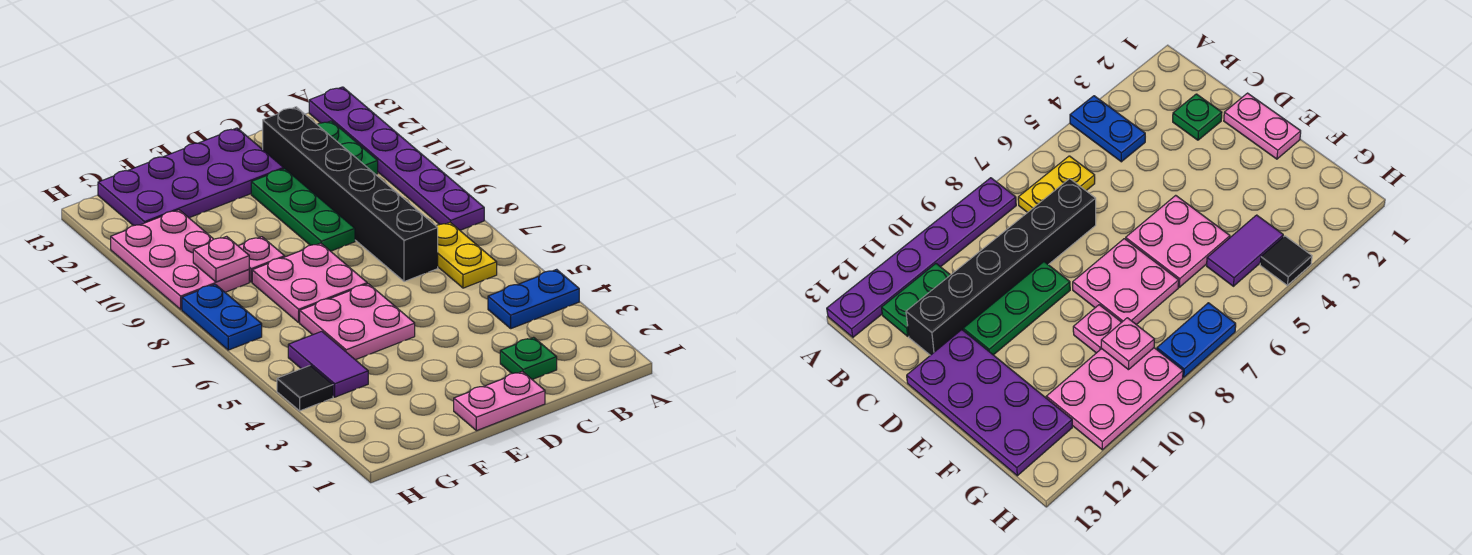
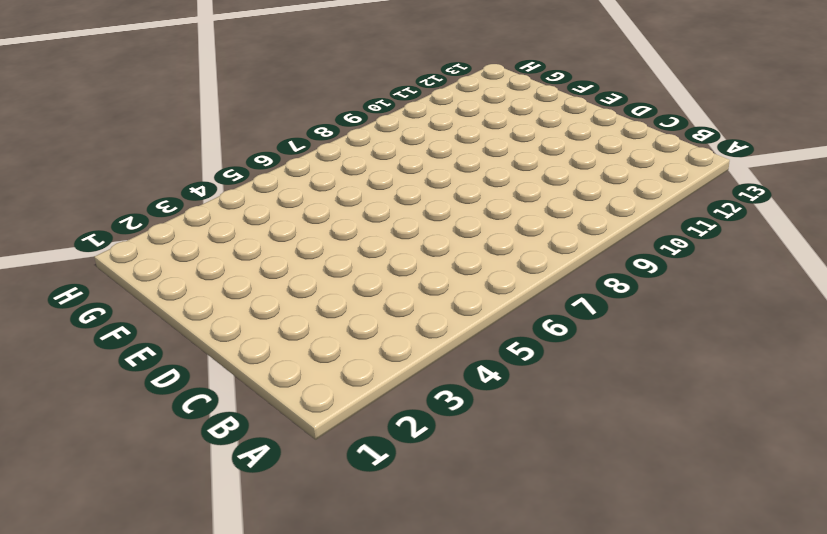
none -> blue plate A4:B4 level 1
none -> purple plate A8:A13 level 1
none -> yellow plate B6:B7 level 1

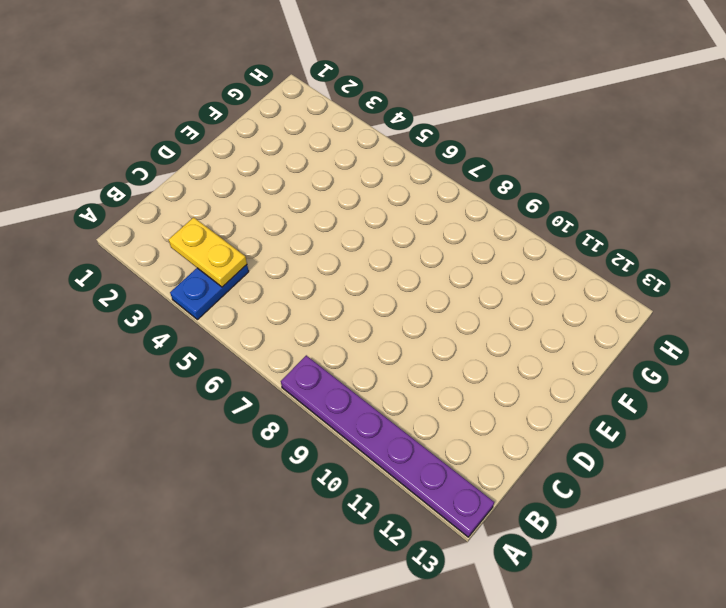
yellow plate B3:B4 level 2 -> yellow plate B6:B7 level 1
none -> green plate B11:B12 level 1
none -> green plate C2 level 1
none -> black brick C7:C12 level 1

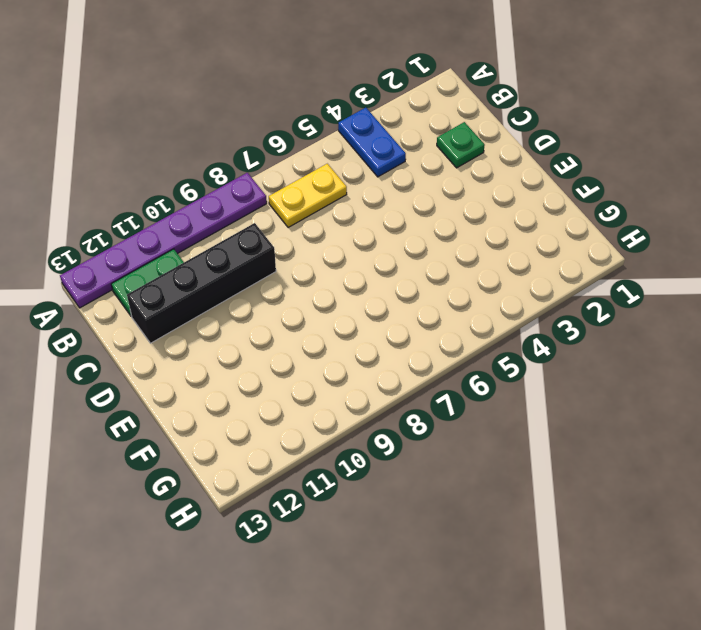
black brick C9:C12 level 1 -> black brick C7:C12 level 1
none -> pink plate D1:E1 level 1
none -> green plate D9:D11 level 1
none -> purple plate D12:G13 level 1

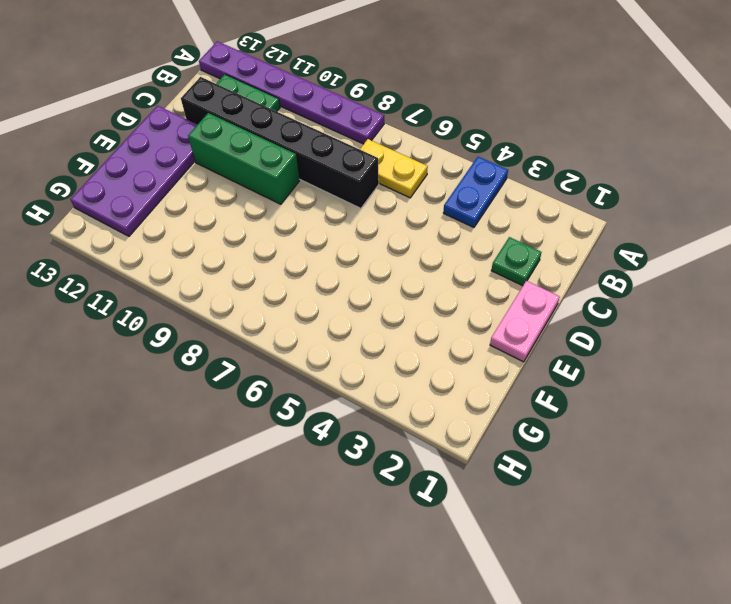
green brick D9:D11 level 1 -> green plate D9:D11 level 1
none -> pink plate E5:F6 level 1
none -> pink plate E7:F8 level 1
none -> pink plate F9 level 1

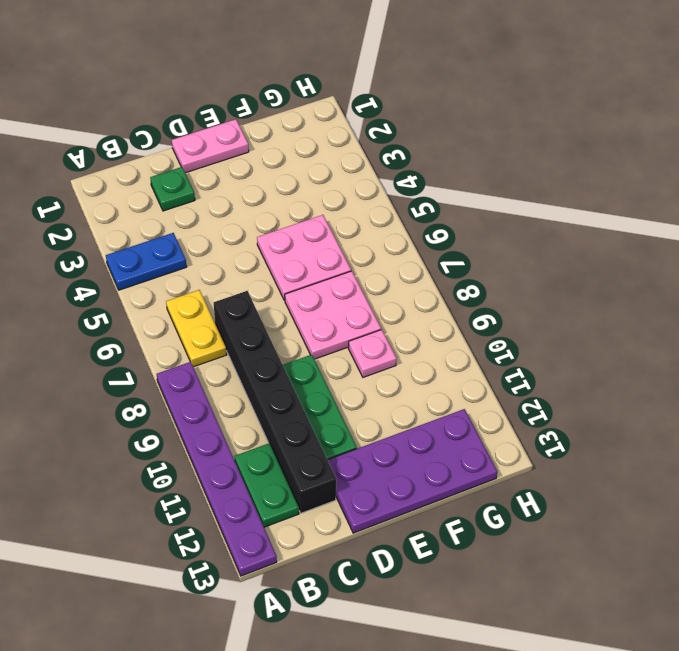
none -> purple tile G4:G5 level 1
none -> pink plate G9:H11 level 1
none -> black tile H4 level 1

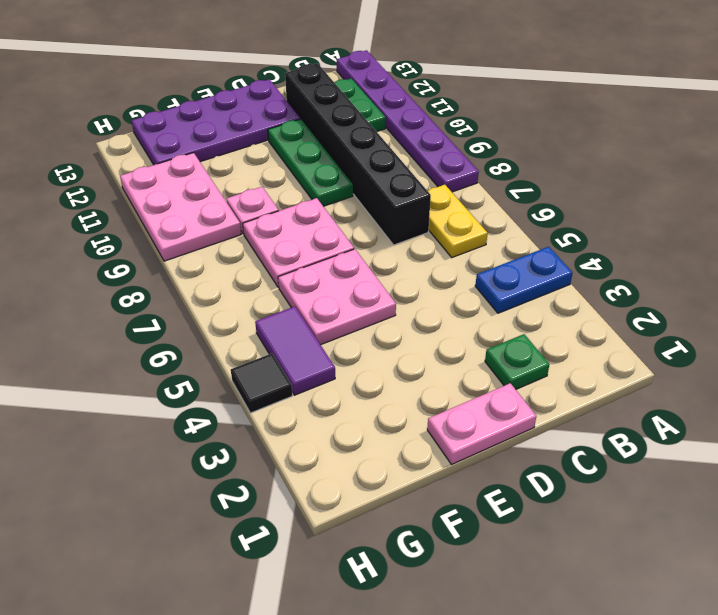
none -> blue plate H7:H8 level 1
none -> pink plate G9 level 2

